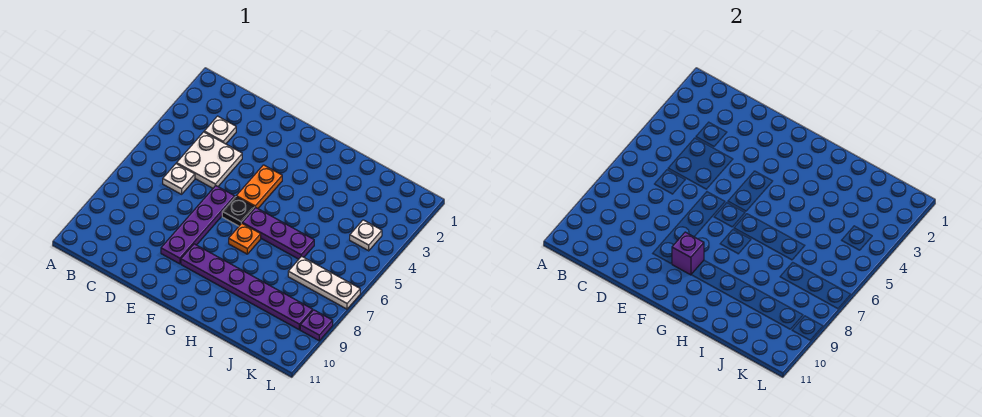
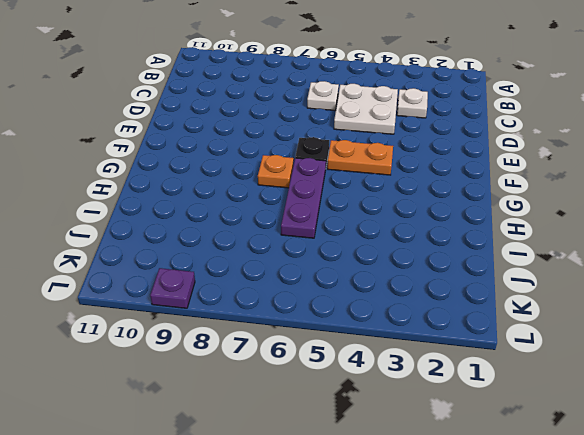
none -> purple plate E6:E9 level 1
none -> purple plate F9:K9 level 1
none -> white plate J7:L7 level 1

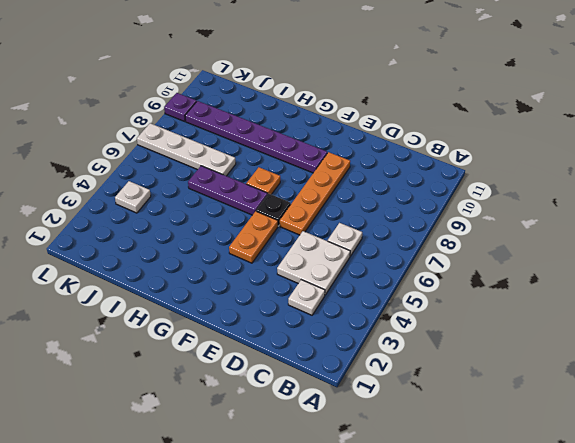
orange plate E6:E9 level 1 -> purple plate E6:E9 level 1
white plate I7:L7 level 1 -> white plate J7:L7 level 1
none -> purple brick F9 level 2

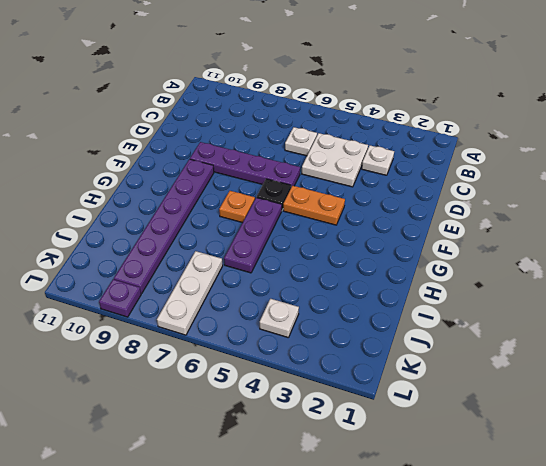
none -> purple brick F9 level 2

